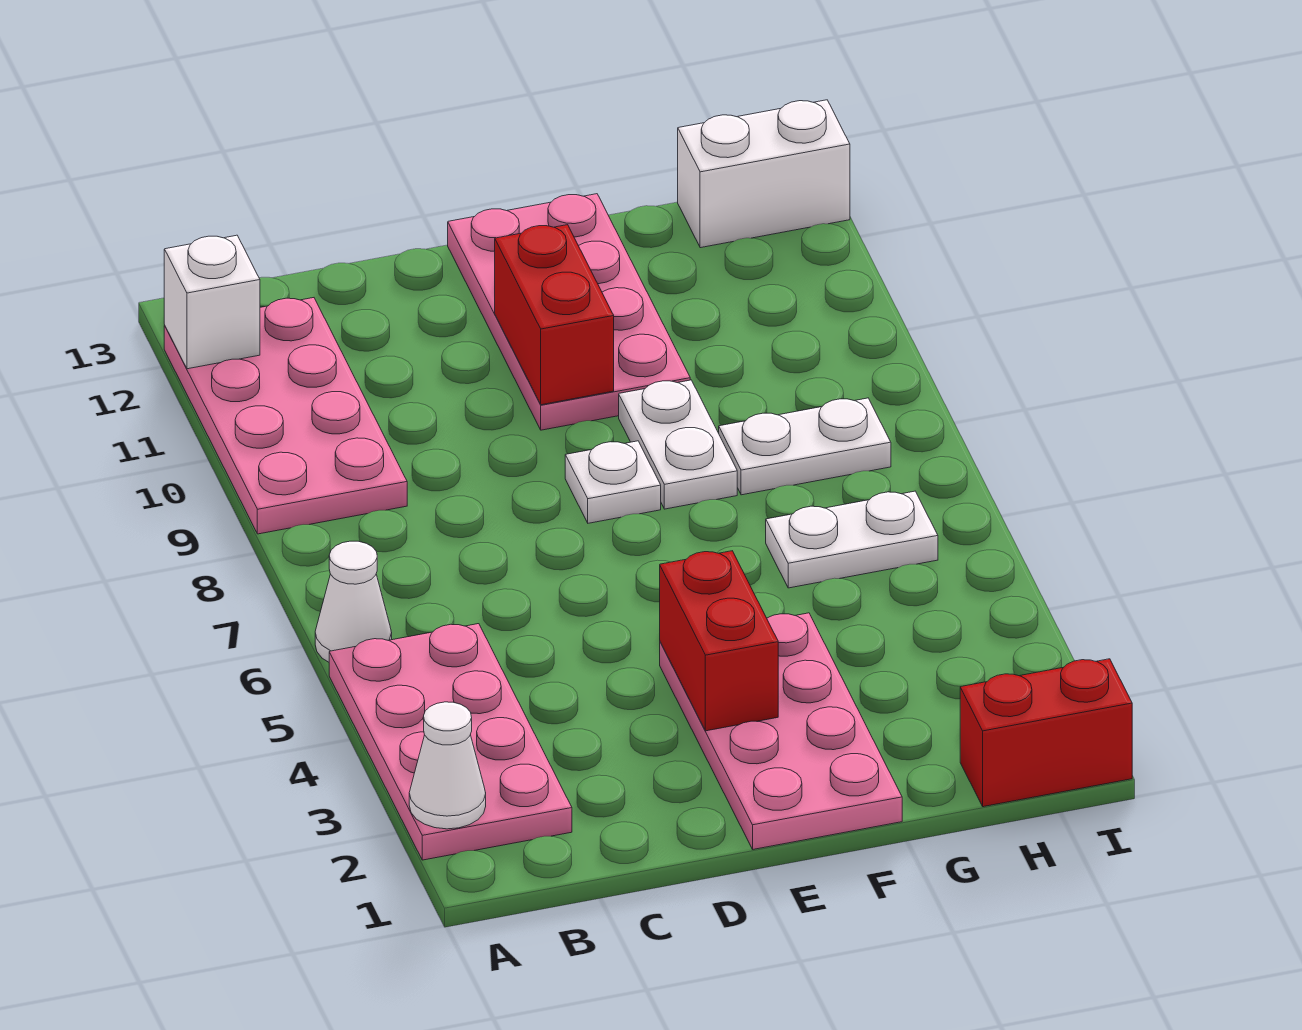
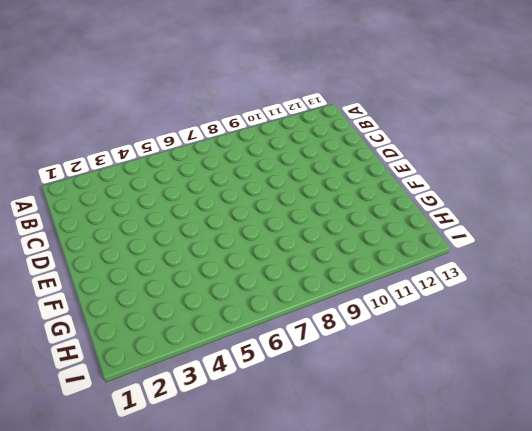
none -> pink plate A2:B5 level 1
none -> white cone A6 level 1
none -> pink plate A9:B12 level 1

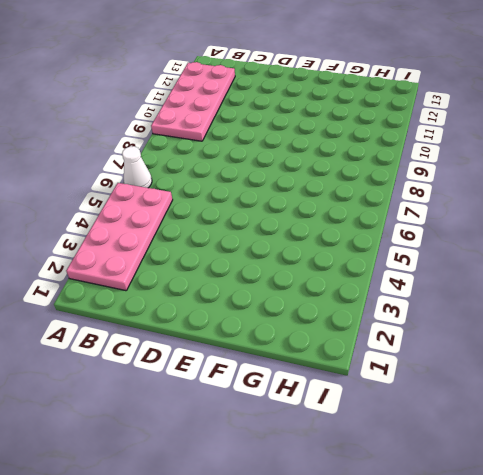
none -> pink plate E1:F4 level 1
none -> white plate E8 level 1
none -> pink plate E10:F13 level 1

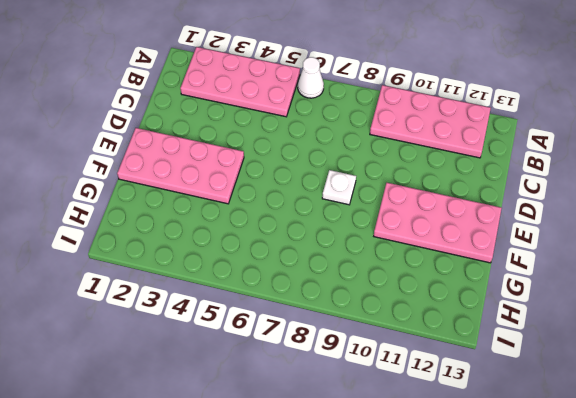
none -> white plate F8:F9 level 1
none -> white plate G6:H6 level 1
none -> white plate G8:H8 level 1

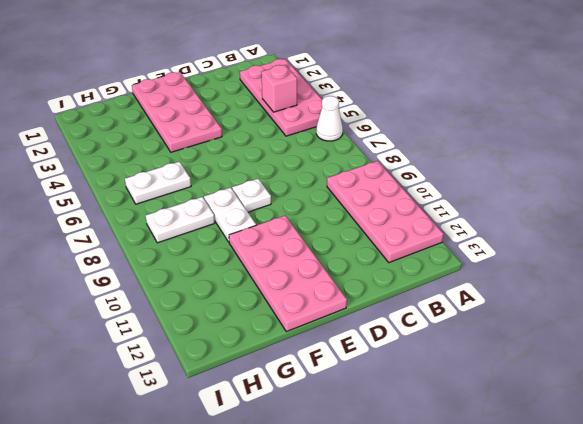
pink brick B4 level 2 -> none
none -> red brick H1:I1 level 1
none -> white brick H13:I13 level 1
none -> white cone A2 level 2

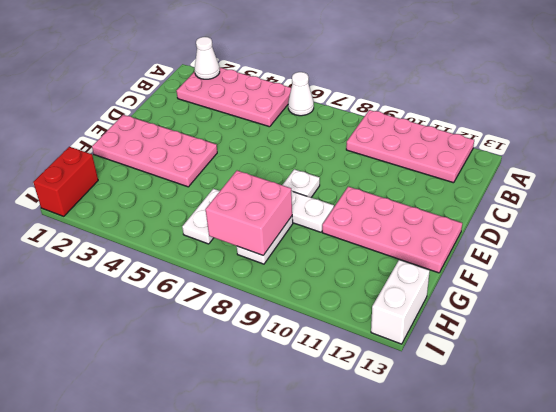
pink brick G7:H8 level 2 -> none
none -> white brick A12 level 2
none -> red brick E3:E4 level 2
none -> red brick E10:E11 level 2

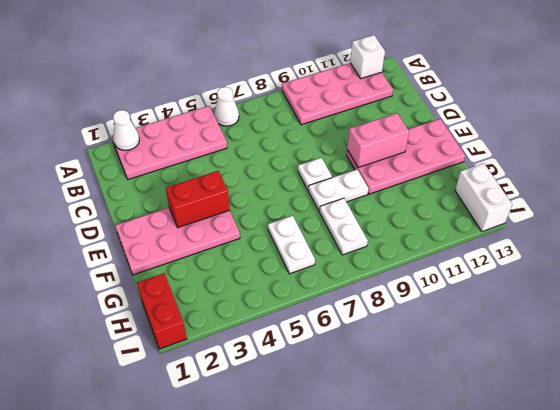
pink brick E10:E11 level 2 -> red brick E10:E11 level 2

